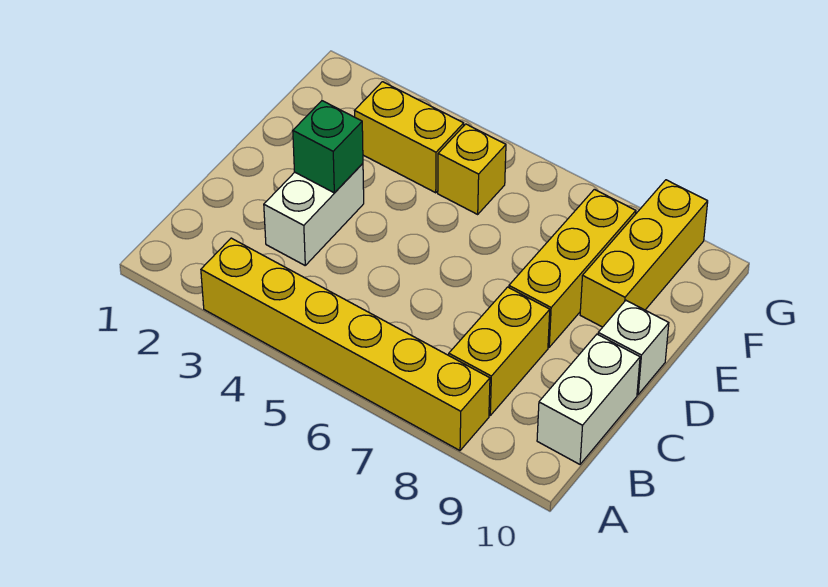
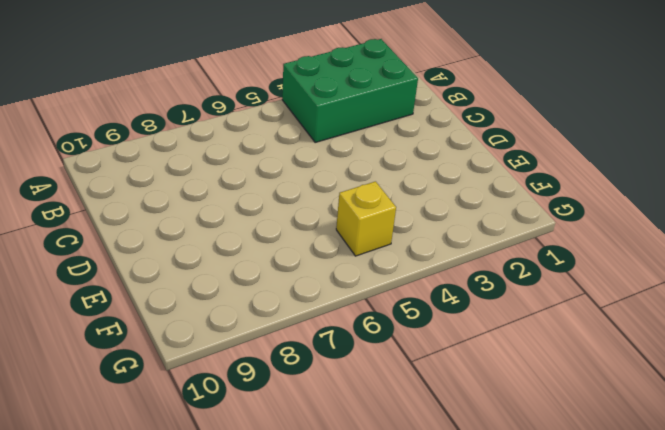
green brick A2:B4 level 1 -> yellow brick A3:A8 level 1
none -> yellow brick B8:C8 level 1
none -> white brick B10:C10 level 1

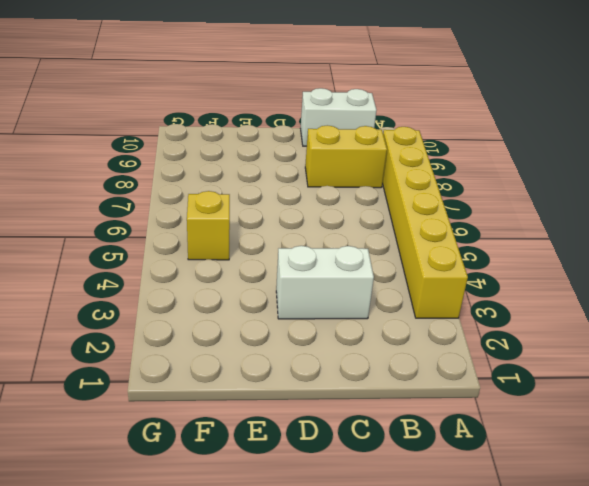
none -> yellow brick D8:F8 level 1
none -> white brick D10 level 1

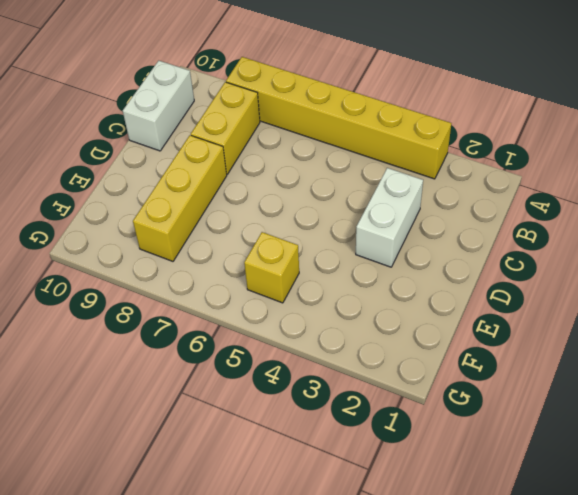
none -> white brick D10 level 1
none -> yellow brick E9:G9 level 1

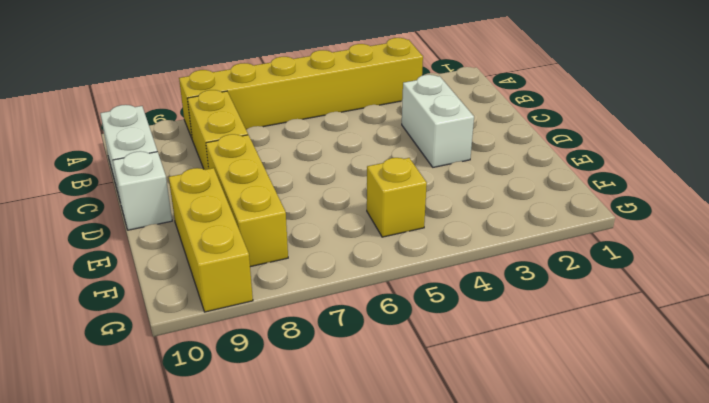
none -> yellow brick F3:F4 level 1
none -> green brick D3 level 2

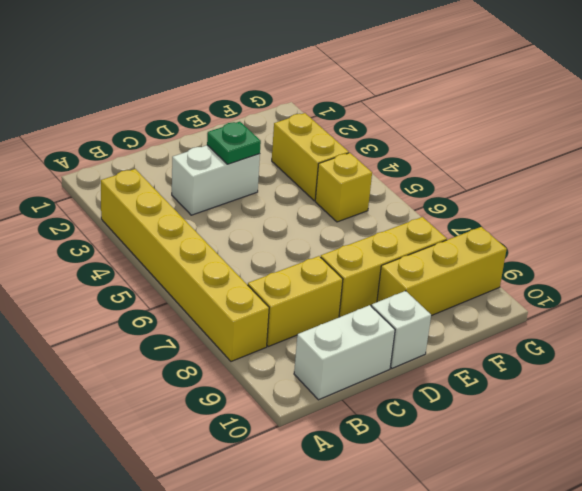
green plate D3 level 2 -> green brick D3 level 2

